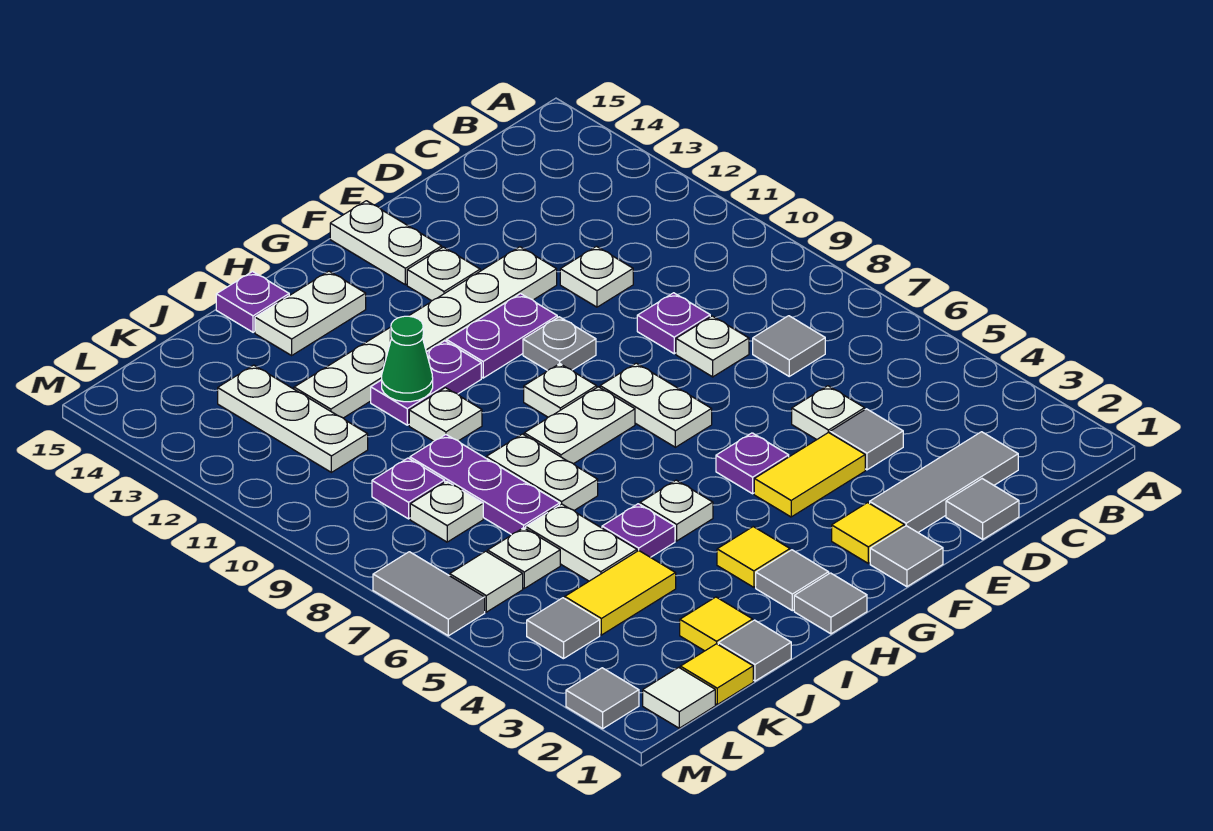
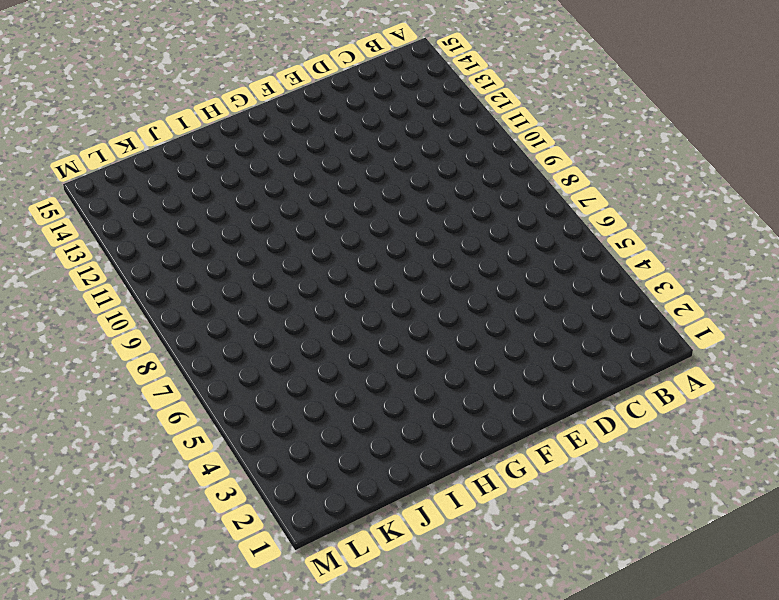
none -> grey tile C2:E2 level 1
none -> grey tile C7 level 1
none -> grey tile D1 level 1
none -> grey tile D4 level 1

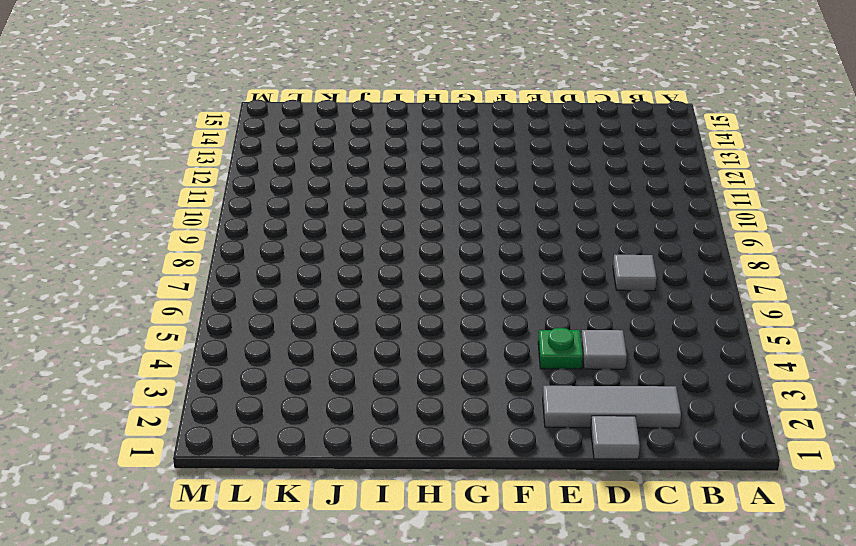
green plate E4 level 1 -> yellow tile E4:F4 level 1
none -> white plate D5 level 1
none -> white plate D8 level 1
none -> purple plate D9 level 1
none -> white plate D11 level 1

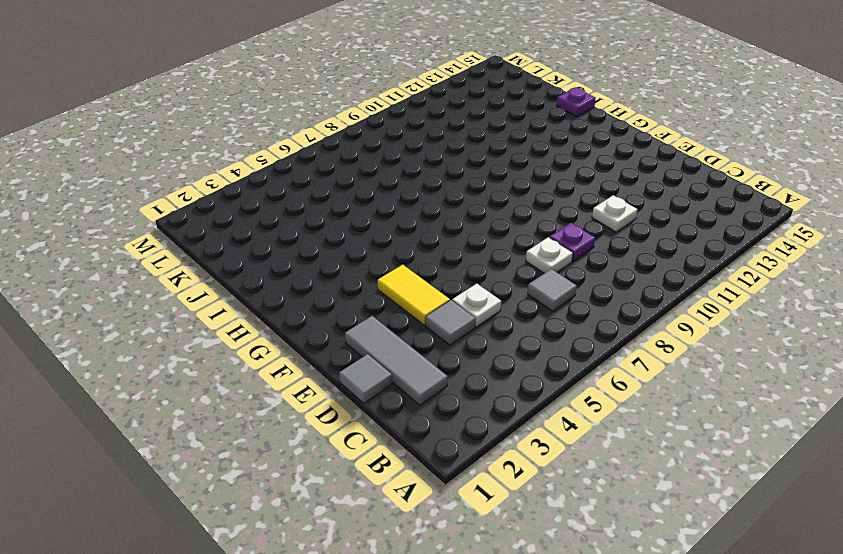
none -> white plate E12:J12 level 1
none -> grey tile F1 level 1
none -> yellow tile F2 level 1
none -> purple plate F5 level 1

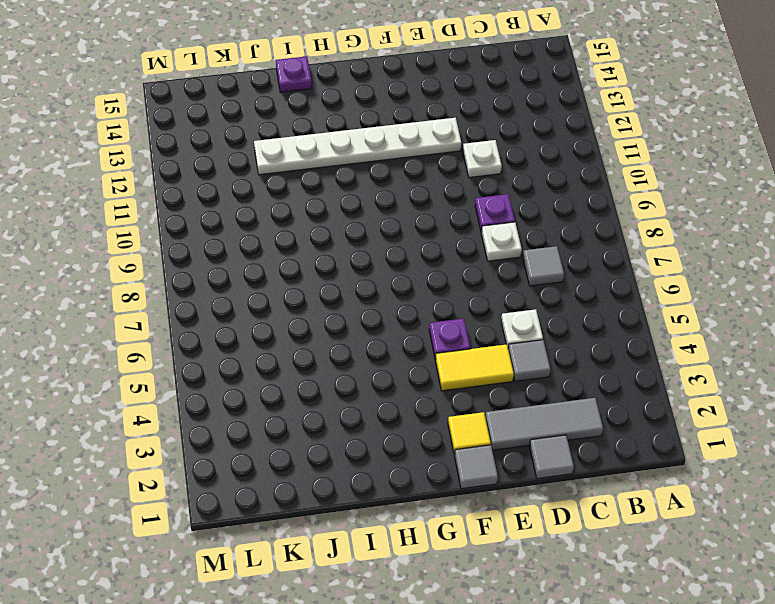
none -> white plate F7:F8 level 1
none -> grey plate F10 level 1
none -> purple plate F11:G11 level 1
none -> white plate F13 level 1

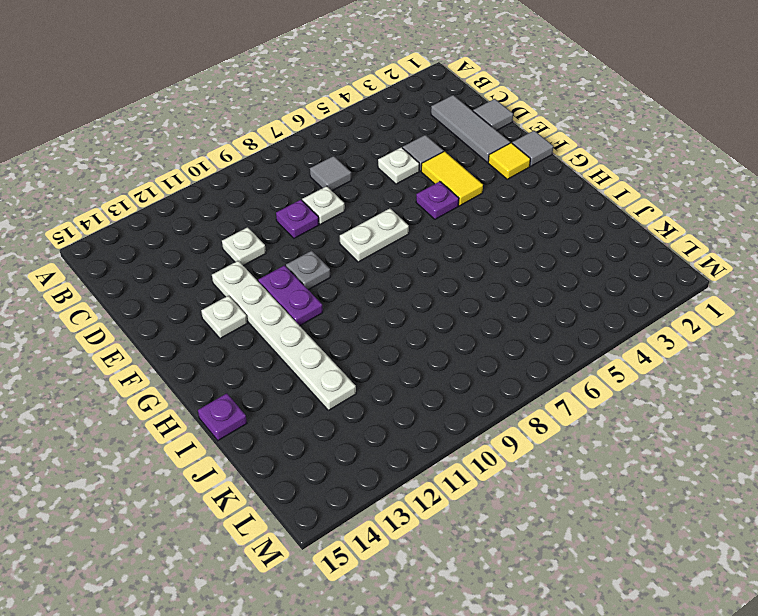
none -> white plate F14:F15 level 1
none -> white plate G8:H8 level 1
none -> white plate G9 level 1
none -> grey tile H1 level 1

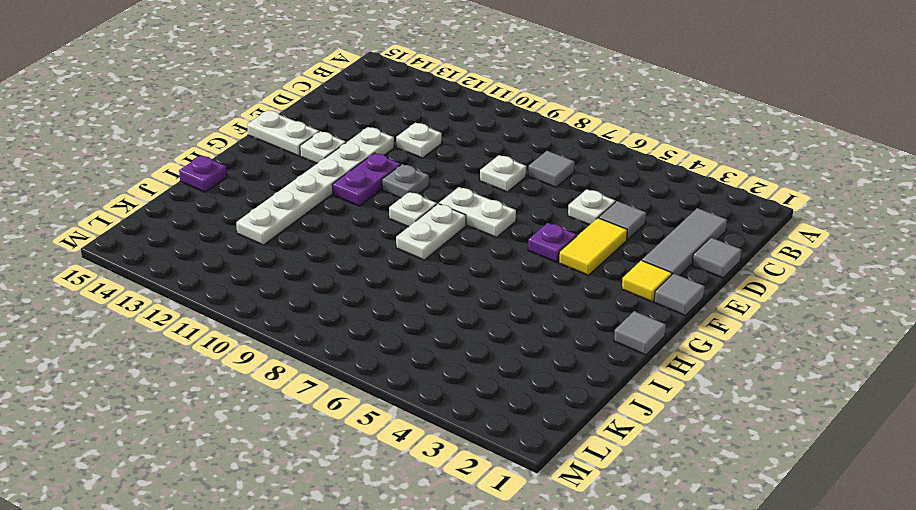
none -> purple plate D9 level 1
none -> grey tile H2 level 1
none -> yellow tile H3 level 1
none -> white plate H5 level 1

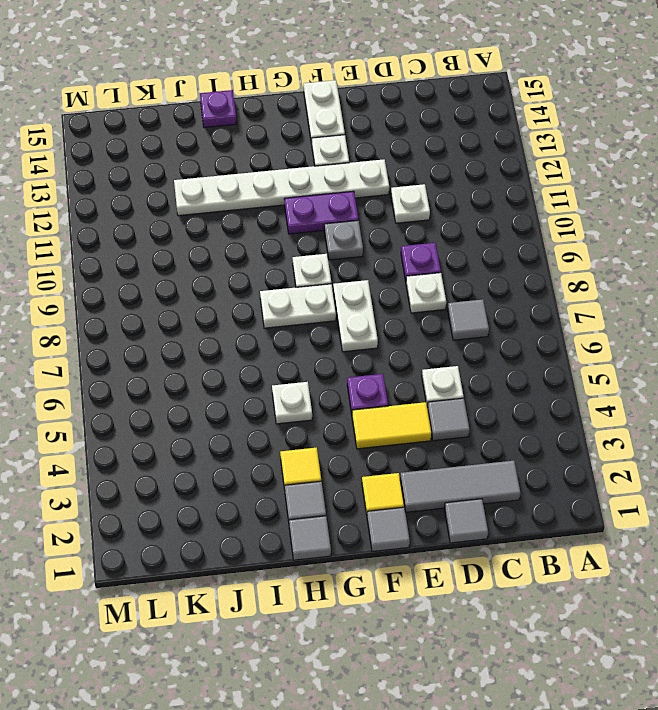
none -> purple plate H11:I11 level 1
none -> white plate H14:I14 level 1
none -> purple plate I5 level 1
none -> white plate I7:I8 level 1

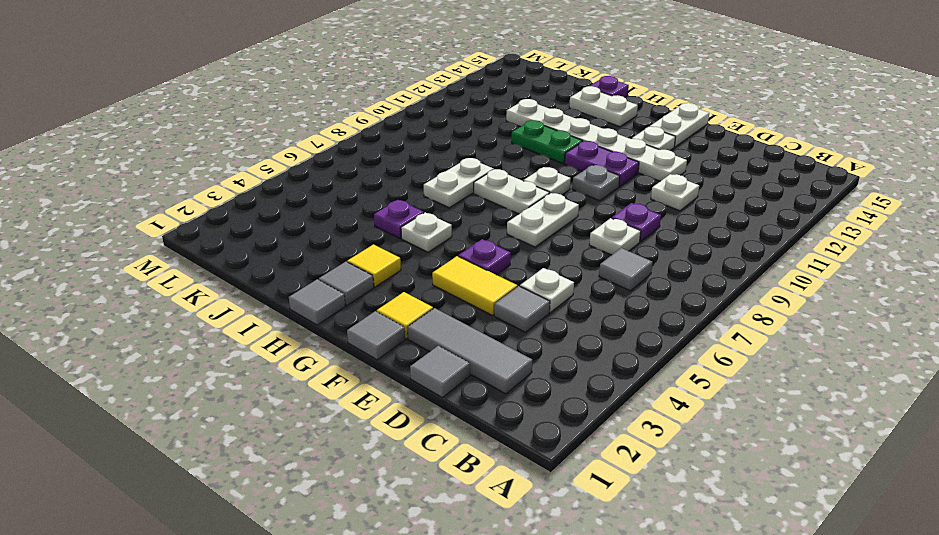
green plate H11:I11 level 1 -> purple plate H11:I11 level 1
none -> white plate I10 level 1
none -> grey tile J1 level 1
none -> yellow tile J2 level 1
none -> yellow tile J4:K4 level 1

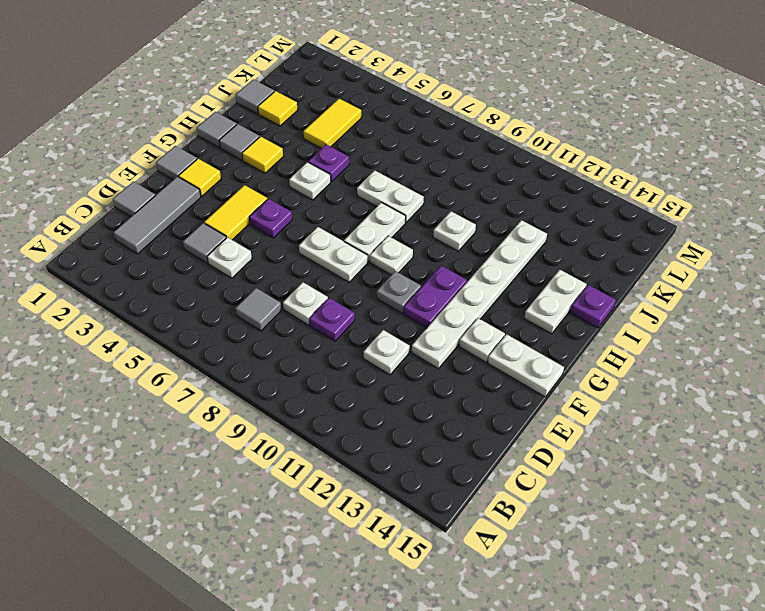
none -> purple plate H11:I11 level 1
none -> white plate J5:J6 level 1
none -> purple plate J7:J9 level 1
none -> yellow tile K1 level 1

